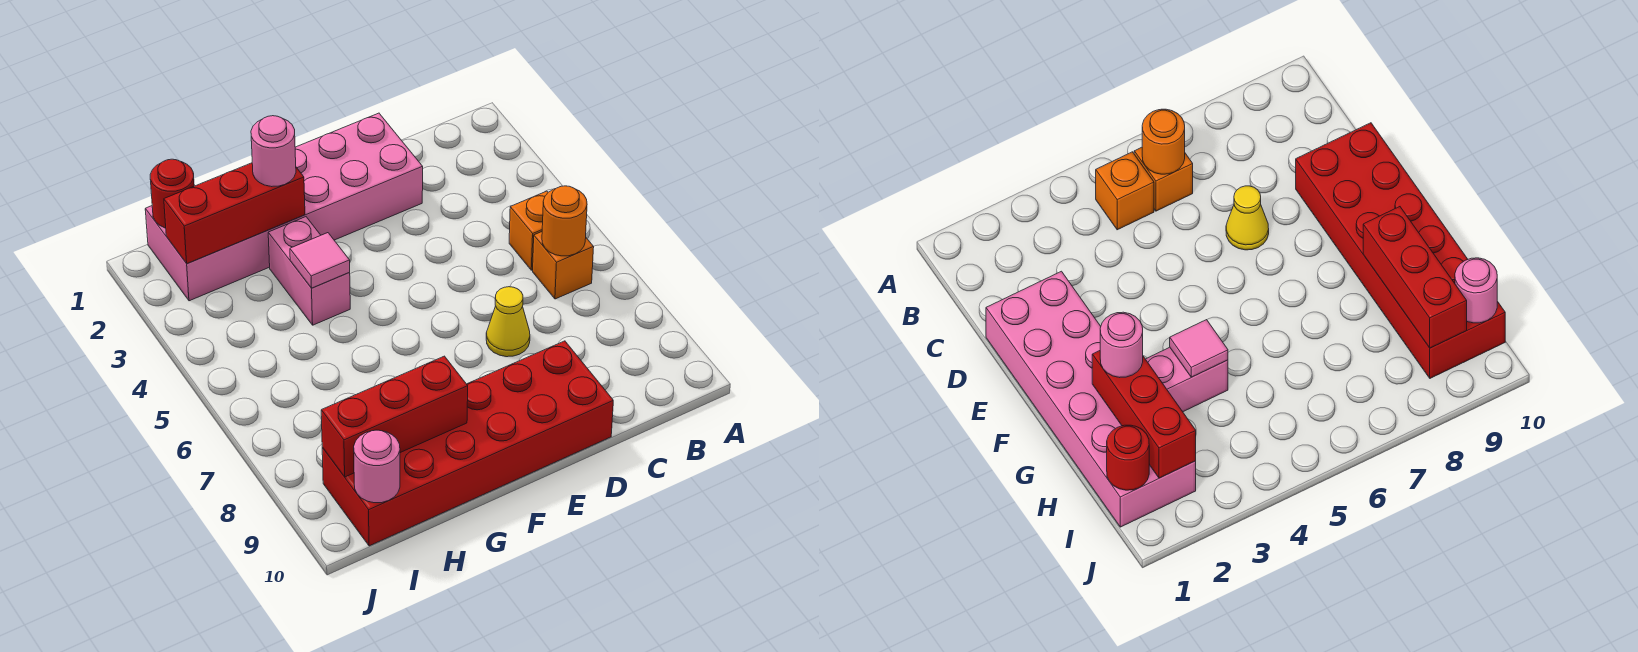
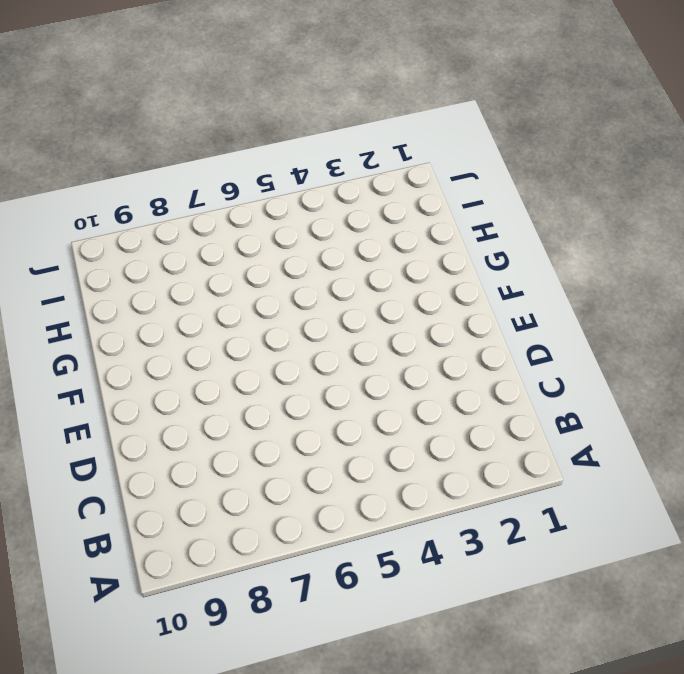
none -> orange brick B5 level 1
none -> orange brick B6 level 1
none -> pink brick D1:I2 level 1

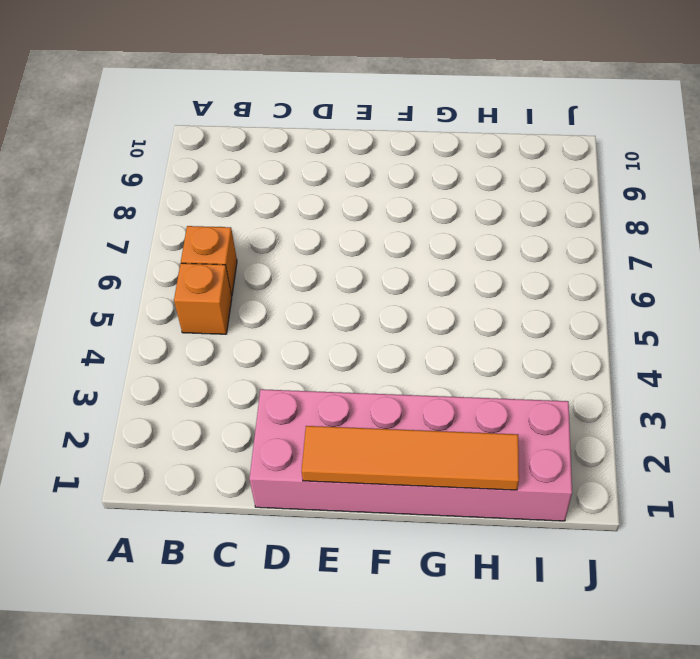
orange tile E1:H1 level 2 -> none
none -> yellow cone D7 level 1
none -> red brick D9:I10 level 1
none -> pink brick G3:G4 level 1

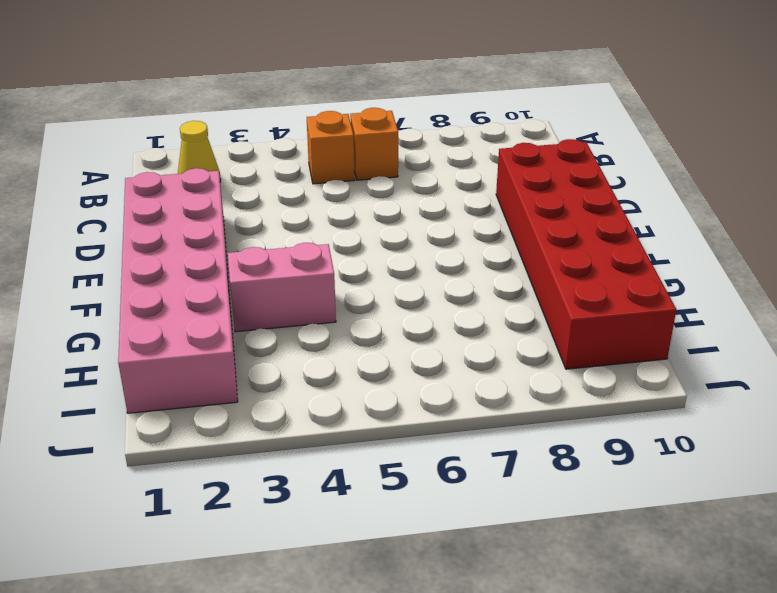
yellow cone B2 level 1 -> yellow cone D7 level 1
none -> orange round brick B6 level 2
none -> red brick G2:I2 level 2
none -> pink tile G4 level 2

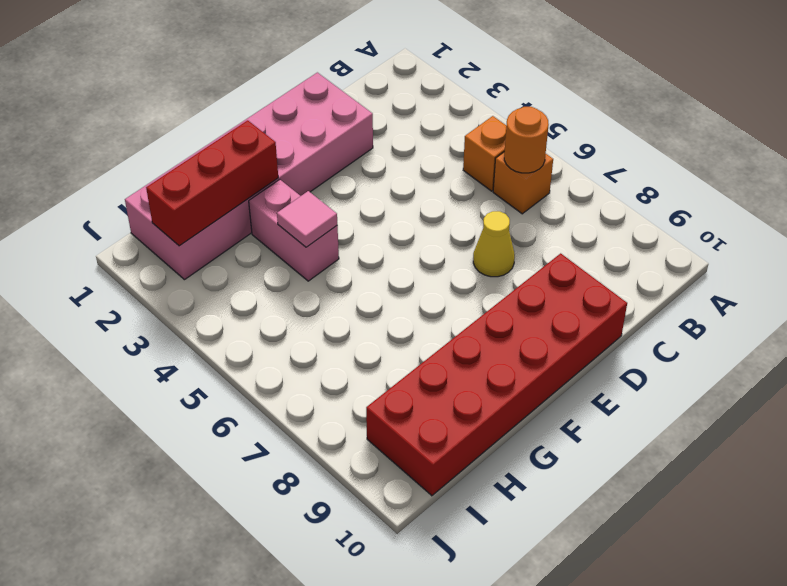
none -> red brick G9:I9 level 2
none -> red round brick I1 level 2
none -> pink round brick I10 level 2

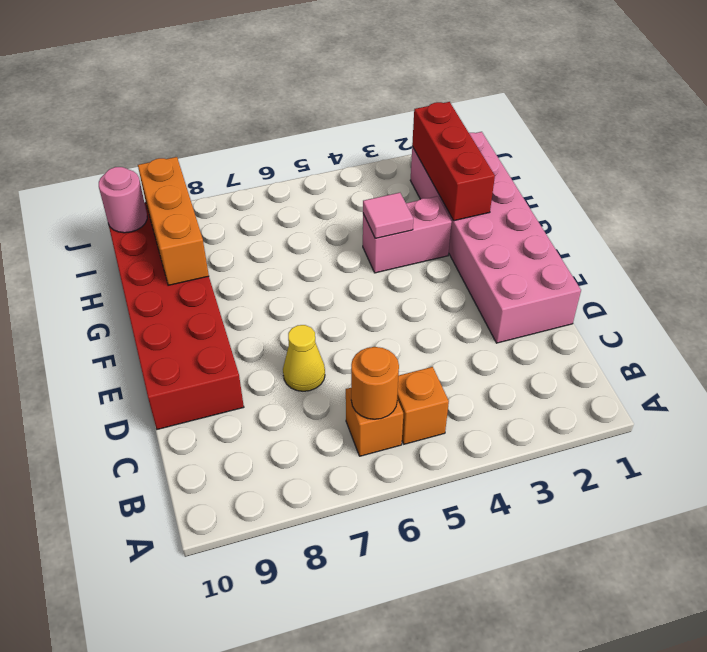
orange brick G9:I9 level 2 -> red brick G9:I9 level 2
none -> red round brick I1 level 2
none -> pink round brick G2 level 3

